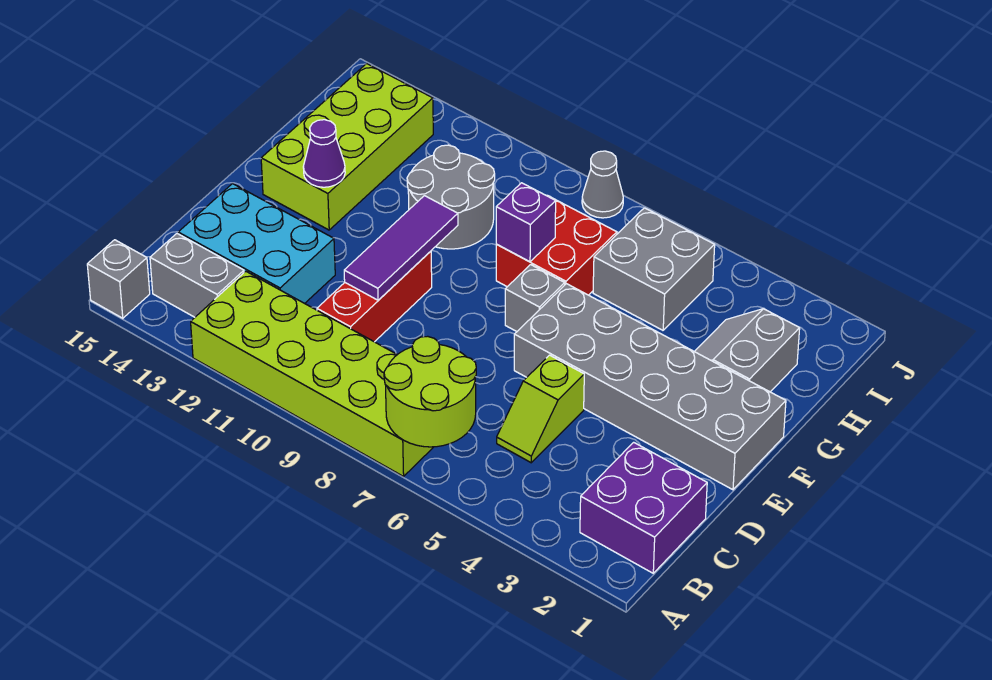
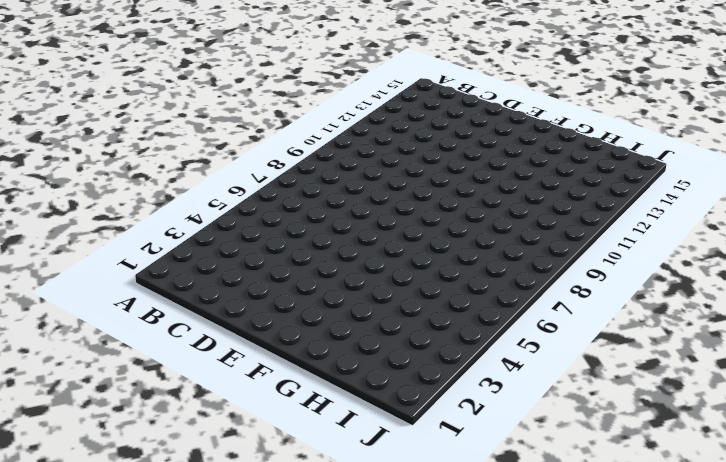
none -> lime brick A7:B12 level 1
none -> grey brick A15 level 1
none -> purple brick B1:C2 level 1

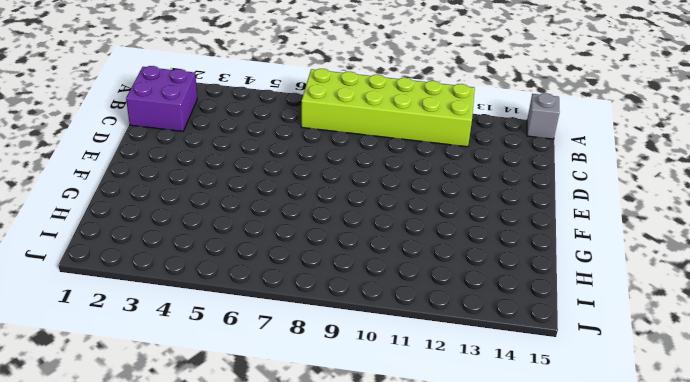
none -> grey brick B13:B14 level 1
none -> lime slope C5:D5 level 1 top D
none -> red brick C10:E10 level 1

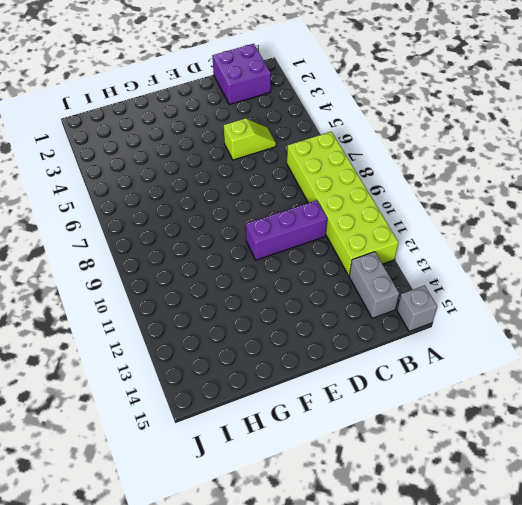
purple brick C10:E10 level 1 -> red brick C10:E10 level 1
none -> cyan brick C12:D14 level 1
none -> grey brick E1:F6 level 1
none -> grey brick F7 level 1

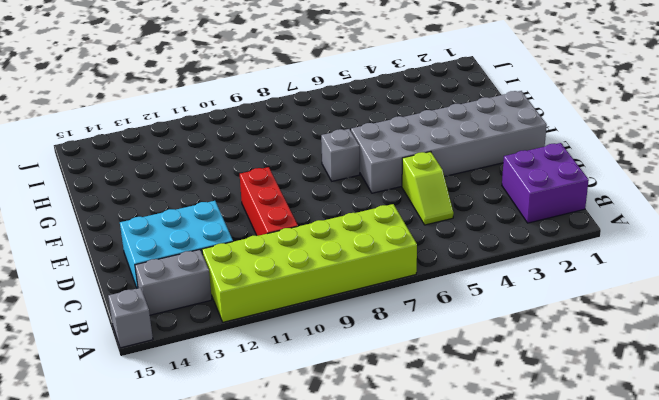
none -> lime brick F13:I14 level 1
none -> grey slope G2:H3 level 1 top 2
none -> red brick G7:H8 level 1

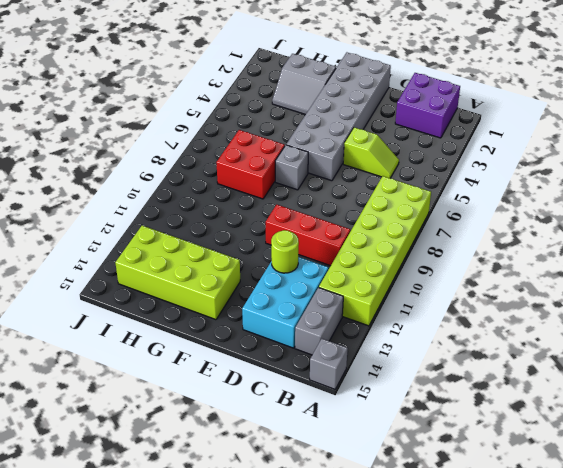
lime round brick D12 level 2 -> none
none -> grey round brick G10:H11 level 1
none -> grey brick H5:I6 level 1
none -> grey cone J8 level 1

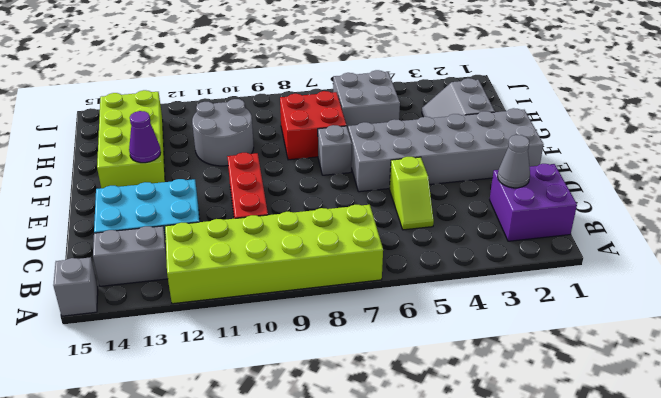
grey cone C2 level 2 -> grey cone J8 level 1
none -> lime round brick A6:B7 level 2
none -> purple tile D10:F10 level 2
none -> purple brick G8 level 2

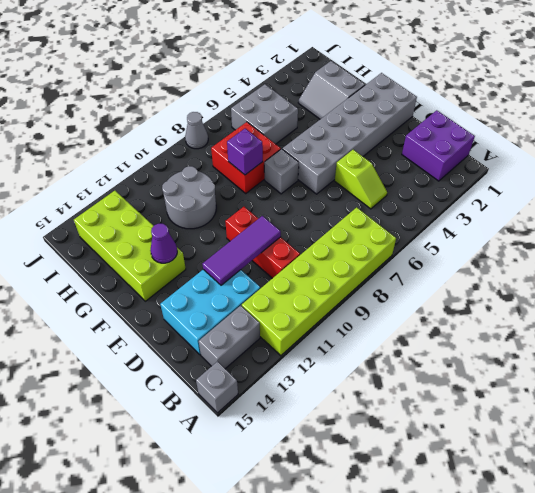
purple tile D10:D12 level 2 -> purple tile D10:F10 level 2
none -> lime round brick A6:B7 level 2

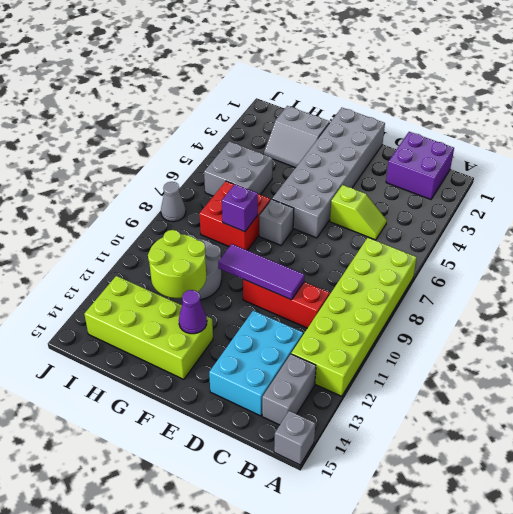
lime round brick G11:H12 level 2 -> lime round brick A6:B7 level 2

